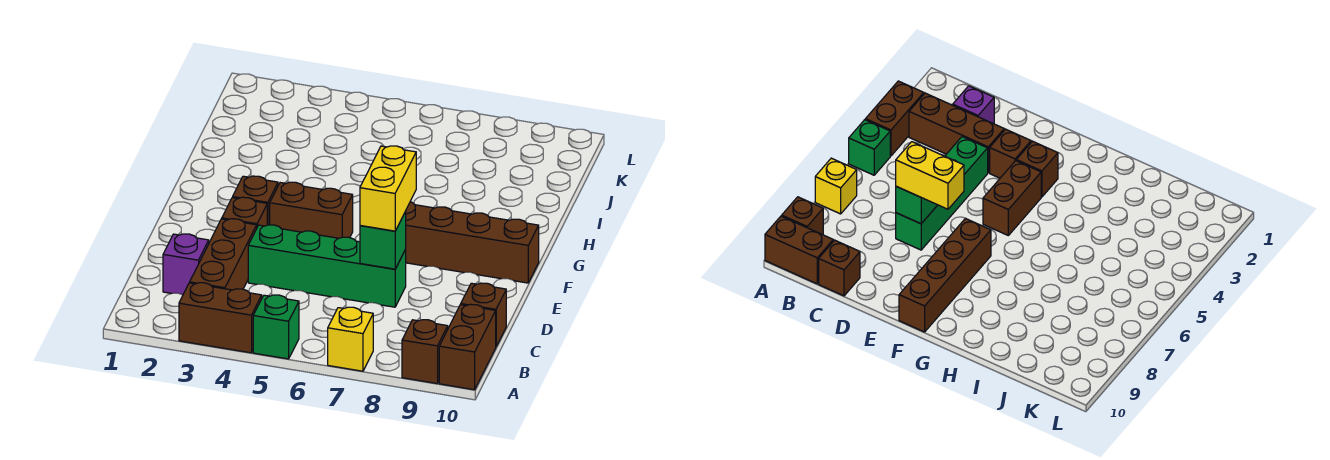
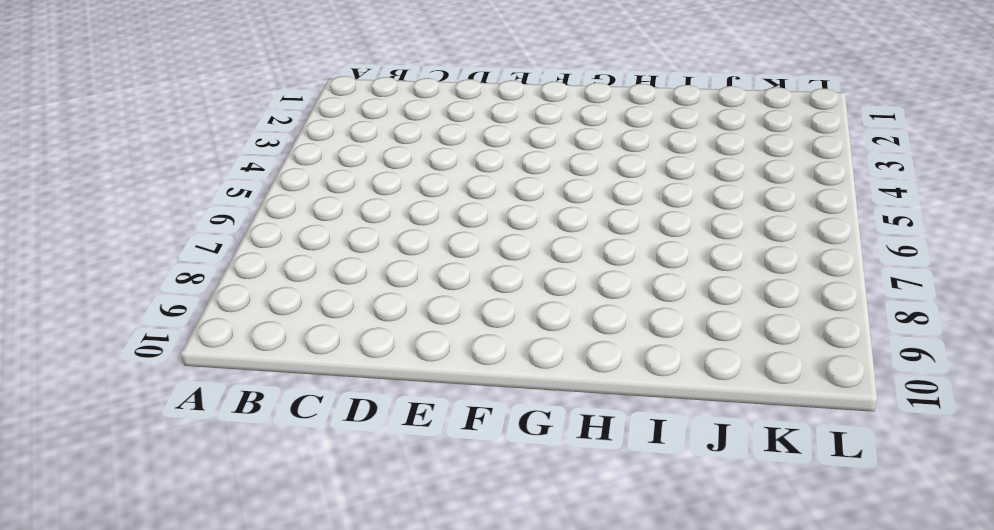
none -> brown brick A3:A4 level 1
none -> green brick A5 level 1
none -> yellow brick A7 level 1

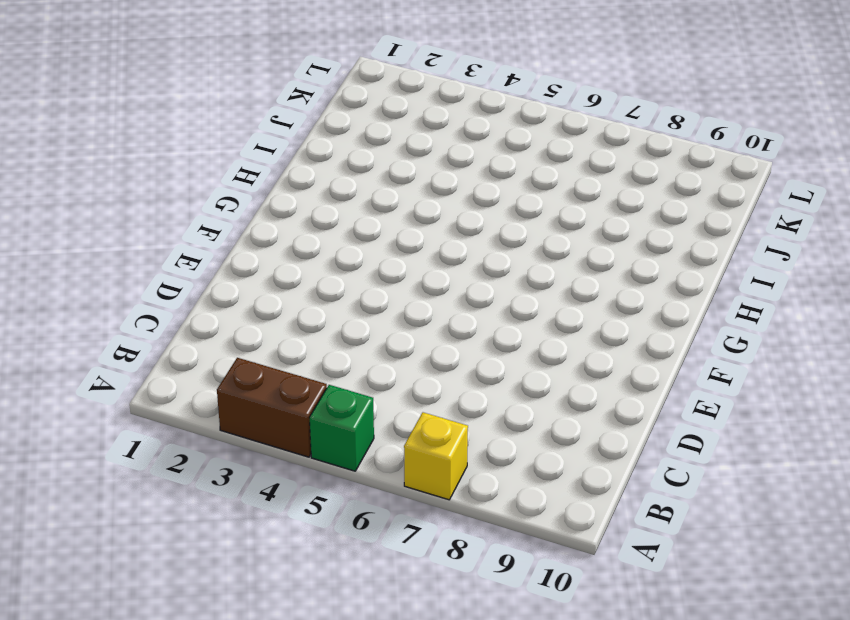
none -> brown brick A9 level 1
none -> brown brick A10:B10 level 1
none -> brown brick B3:D3 level 1

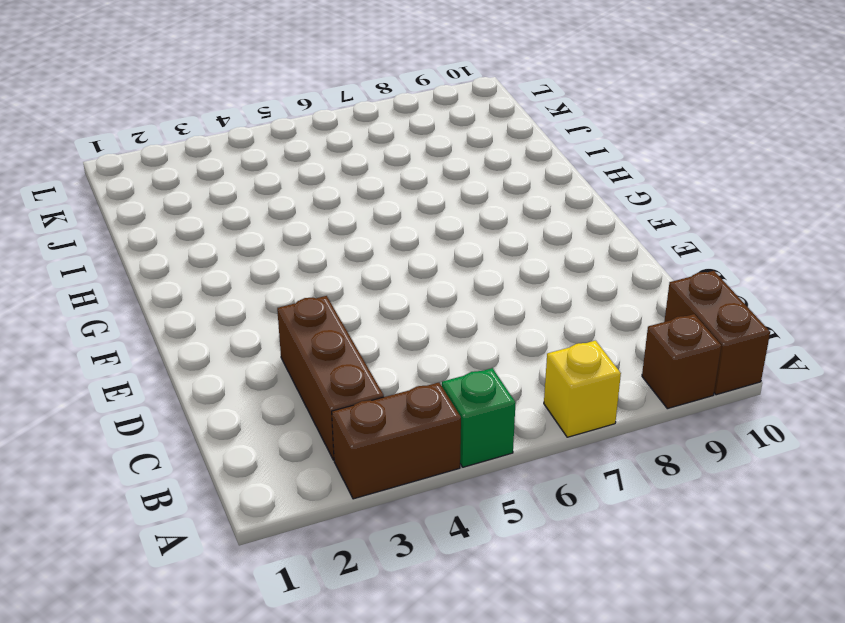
none -> purple brick C2 level 1
none -> brown brick C10 level 1
none -> green brick D4:D7 level 1

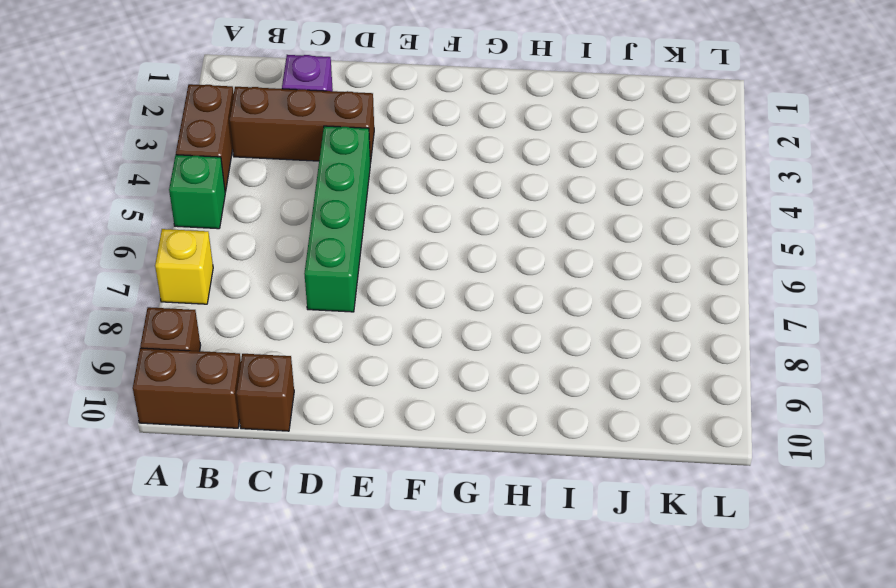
none -> brown brick E3 level 1
none -> brown brick F3 level 1
none -> brown brick F4:F5 level 1

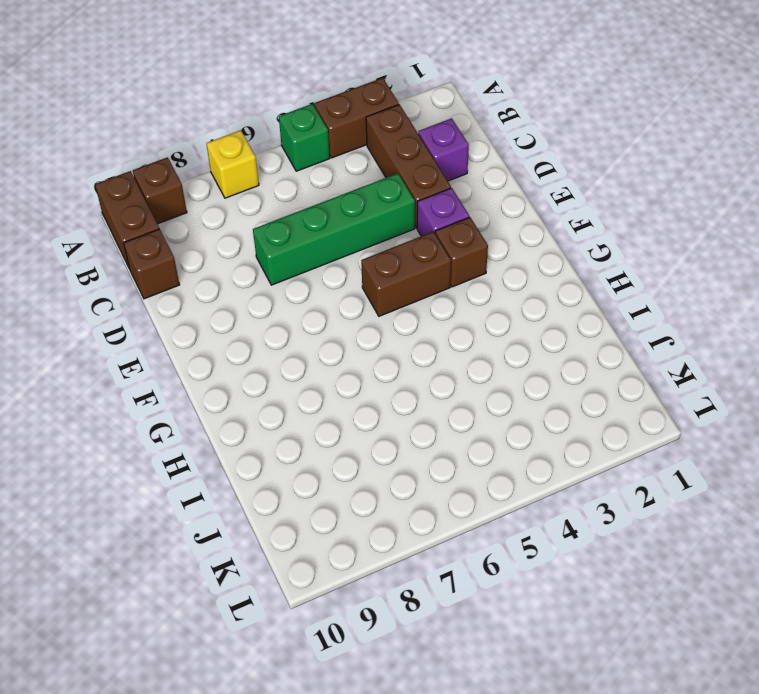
purple brick E3 level 1 -> brown brick E3 level 1
none -> brown brick F7:F10 level 1
none -> green brick D7 level 2
none -> yellow brick D7:E7 level 3

